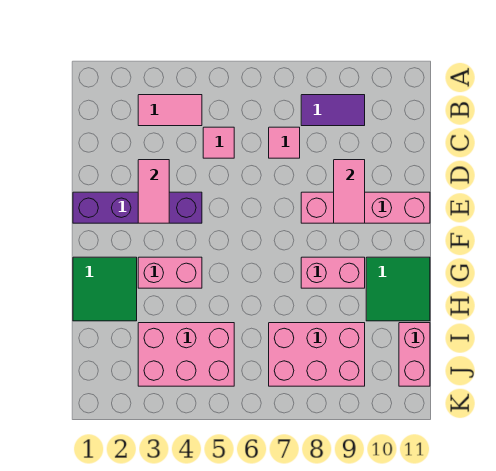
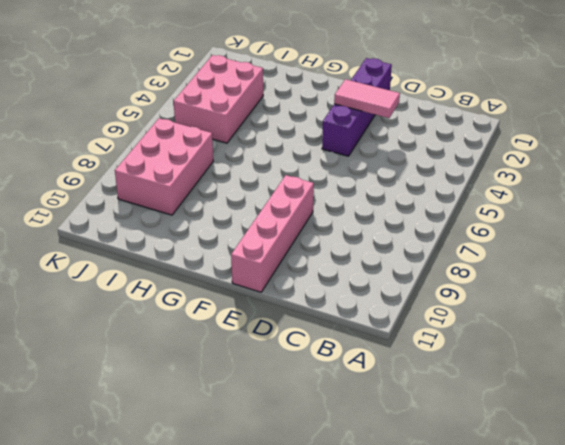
none -> pink tile B3:B4 level 1
none -> purple tile B8:B9 level 1
none -> pink tile C5 level 1

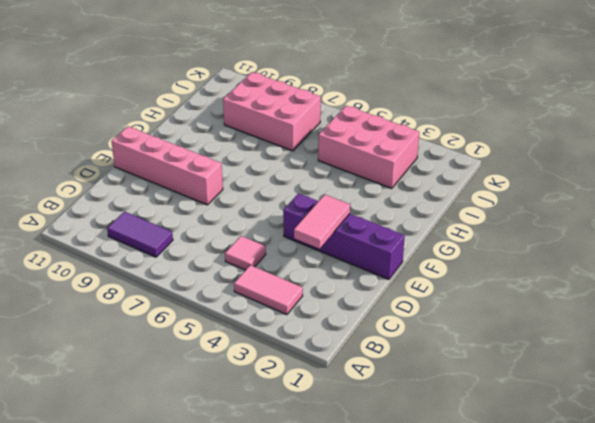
none -> pink tile C7 level 1
none -> green tile G1:H2 level 1
none -> pink brick G3:G4 level 1

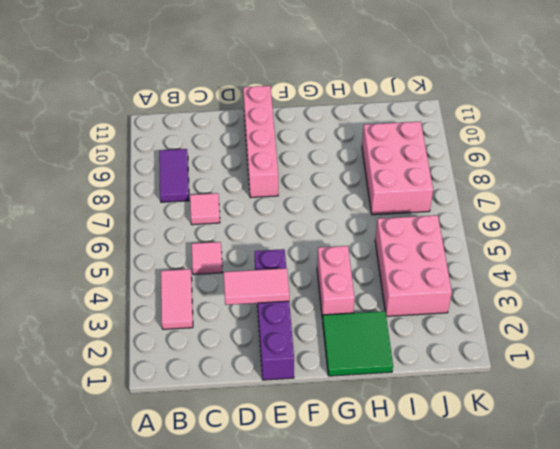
none -> pink brick G8:G9 level 1
none -> green tile G10:H11 level 1
none -> pink brick I11:J11 level 1

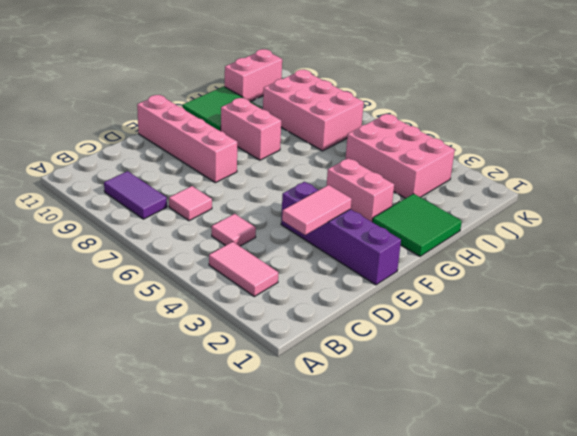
none -> pink tile D9:E9 level 2

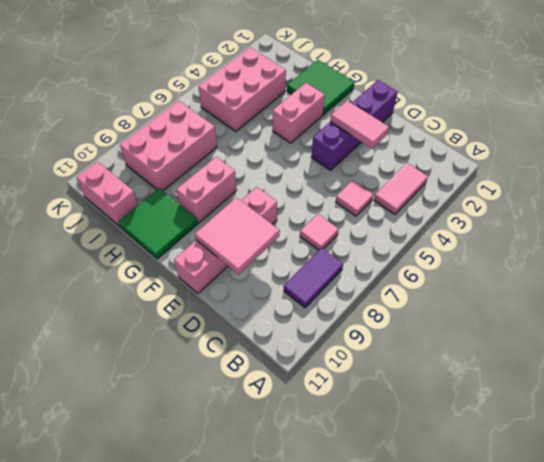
pink tile D9:E10 level 2 -> pink tile D9:E9 level 2

